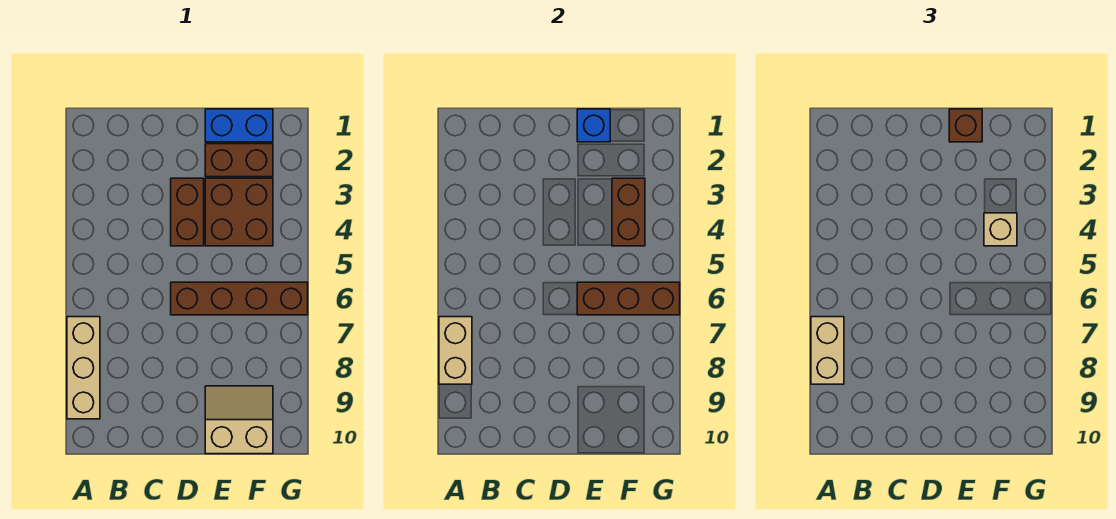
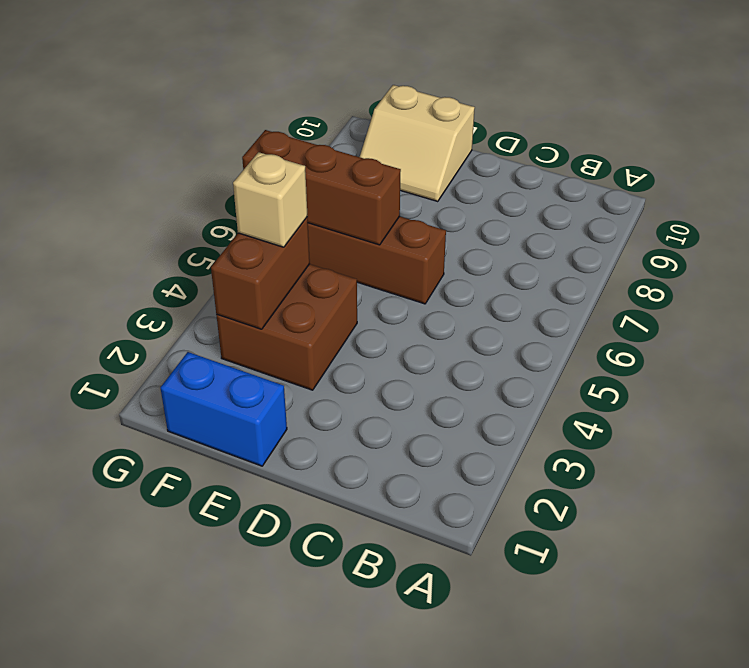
none -> tan brick A7:A9 level 1
none -> brown brick D3:D4 level 1
none -> brown brick E2:F2 level 1

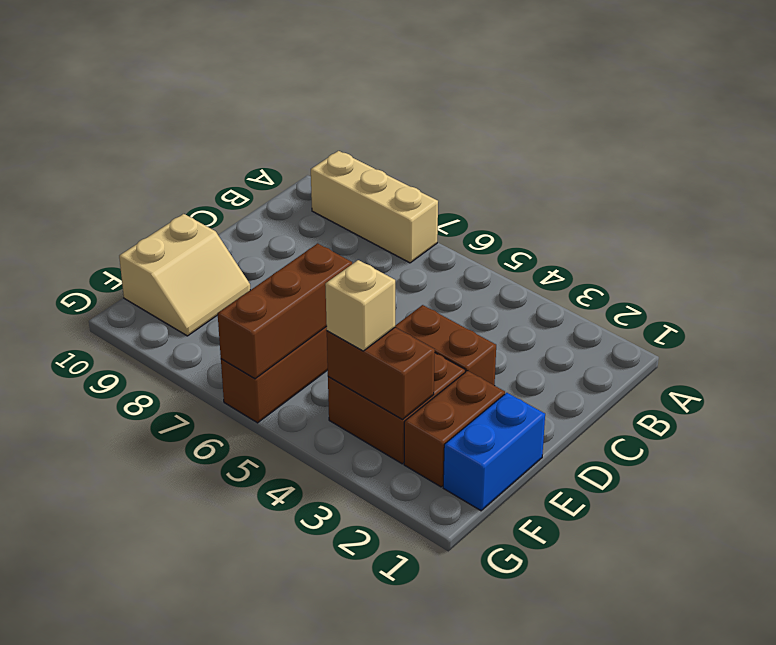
none -> tan brick A7:A8 level 2
none -> blue brick E1 level 2
none -> tan brick A7:A8 level 3

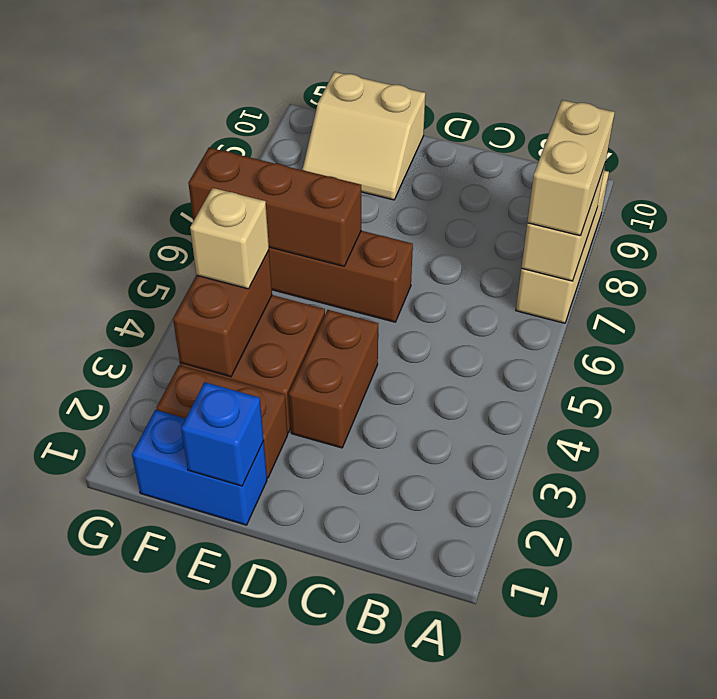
none -> brown brick E1 level 3

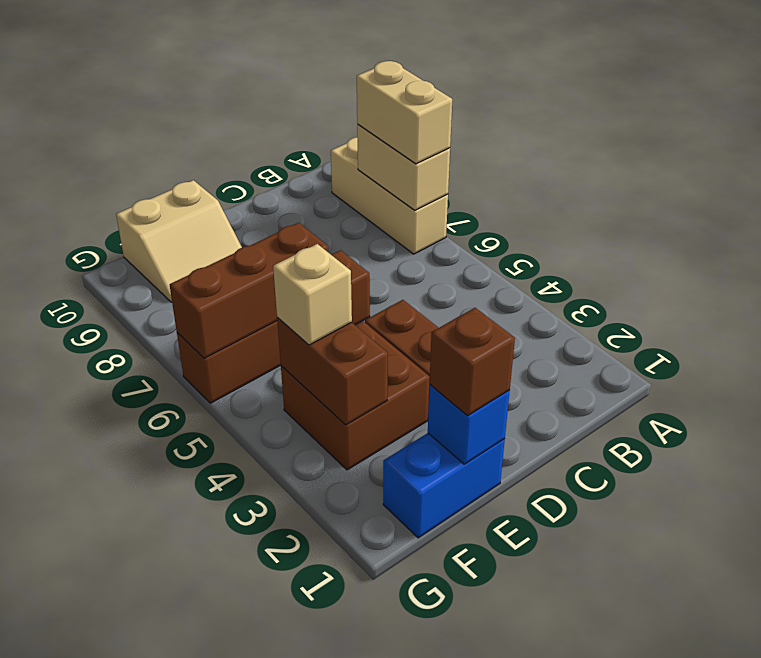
none -> brown brick E2:F2 level 1

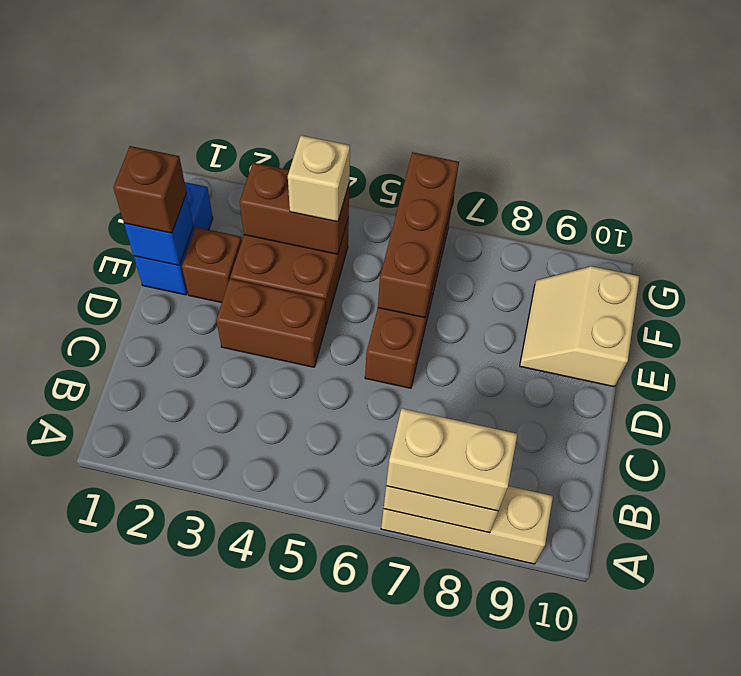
brown brick E2 level 1 -> brown brick E2:F2 level 1

